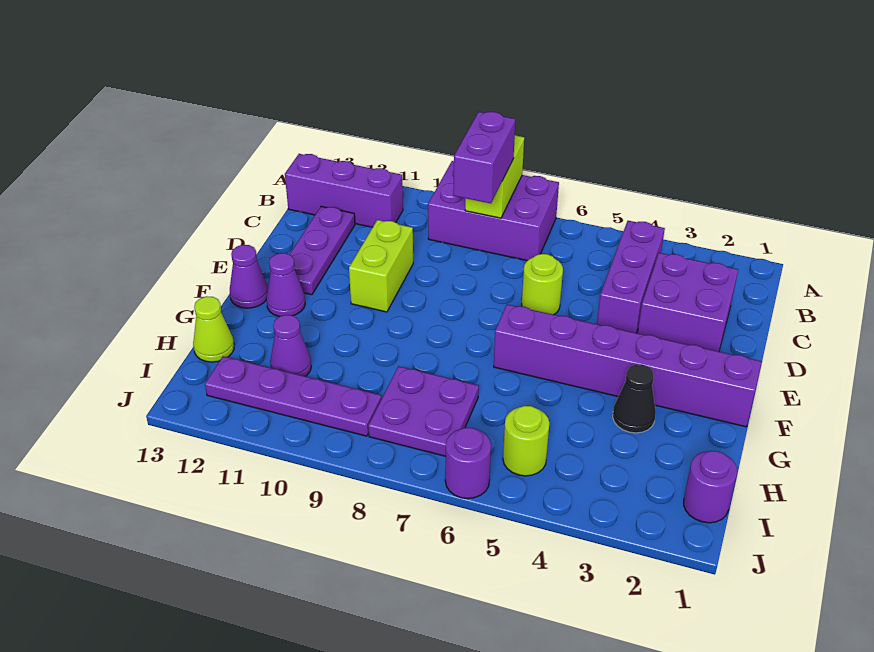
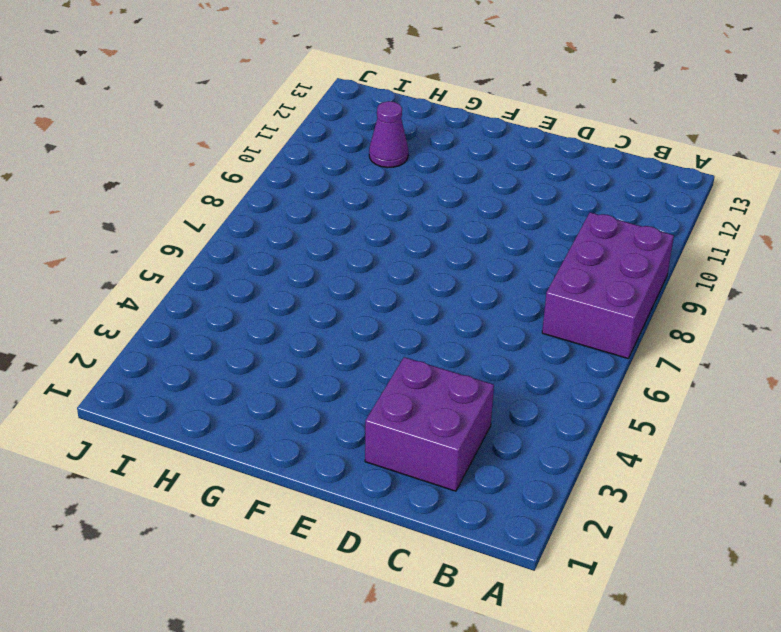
none -> purple brick B4:D4 level 1
none -> purple brick B11:B13 level 1
none -> purple plate C12:E12 level 1

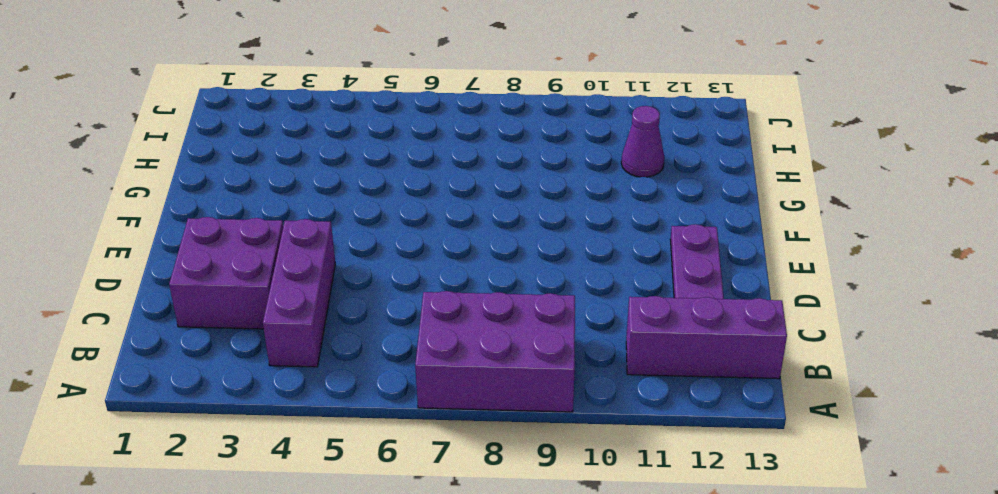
none -> lime round brick D6 level 1
none -> lime brick D10:E10 level 1
none -> purple brick F1:F6 level 1

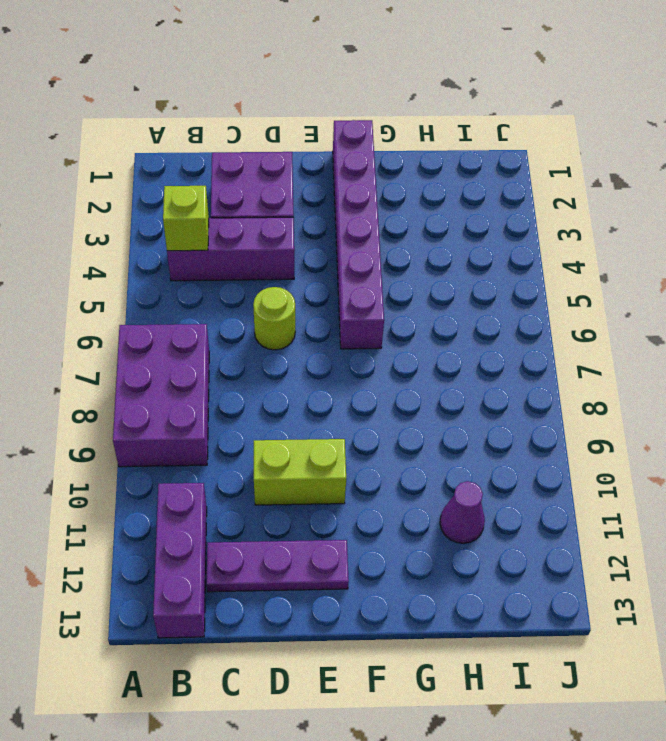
lime brick B4 level 2 -> none
none -> purple cone F12 level 1
none -> purple cone F13 level 1
none -> black cone G3 level 1

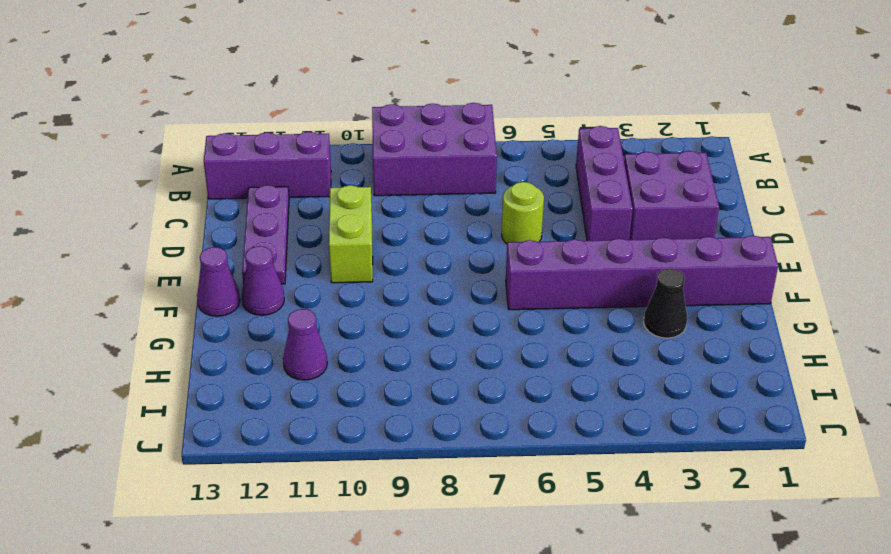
none -> purple plate H7:I8 level 1
none -> lime cone H13 level 1
none -> purple round brick I1 level 1

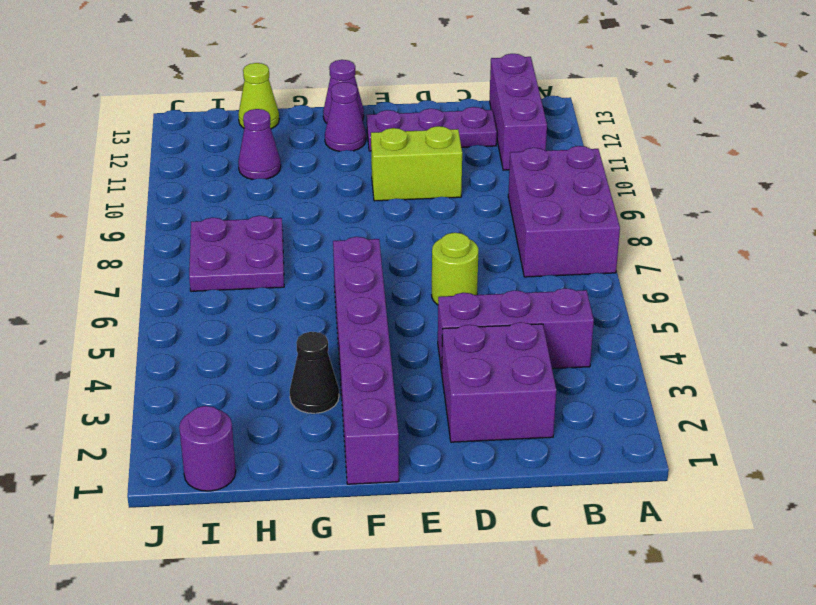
none -> lime round brick I5 level 1
none -> purple plate I9:I12 level 1
none -> purple round brick J6 level 1

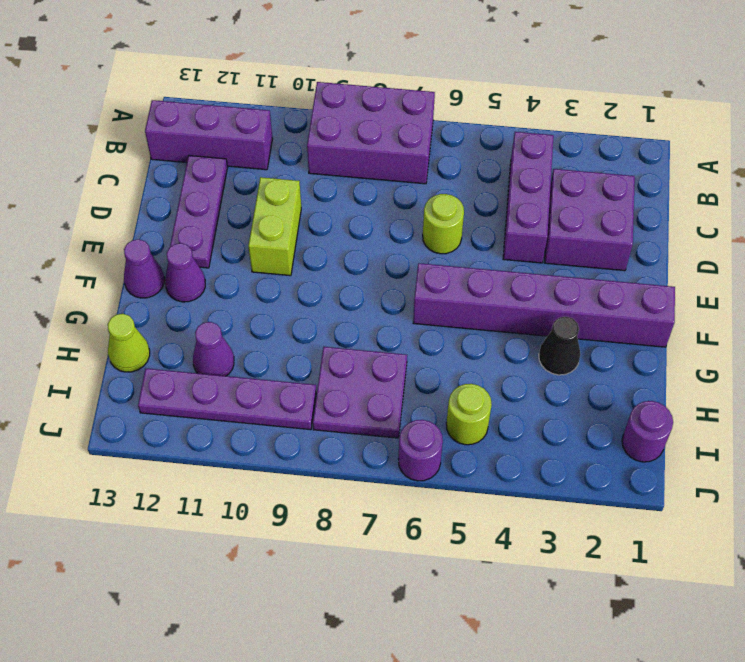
none -> lime brick A8:B8 level 2
none -> purple brick B8:C8 level 3

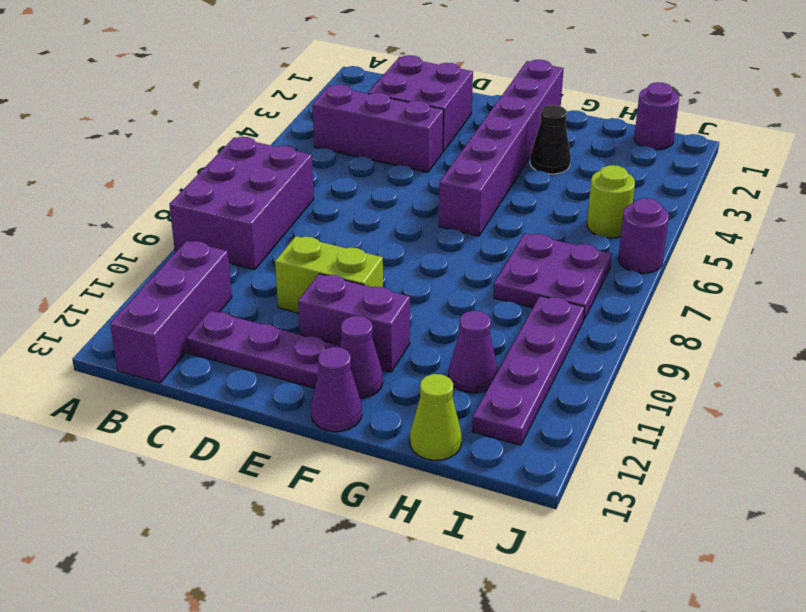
purple brick E11:F11 level 1 -> purple brick B8:C8 level 3
none -> lime round brick D6 level 1
none -> lime brick A8:B8 level 2

